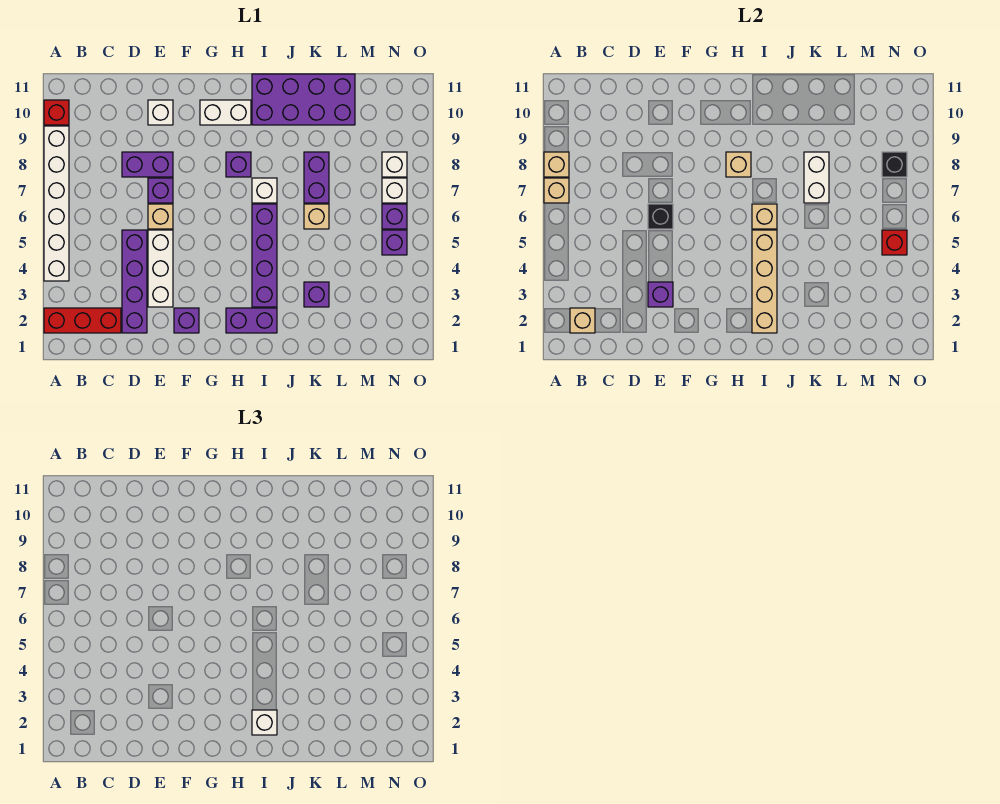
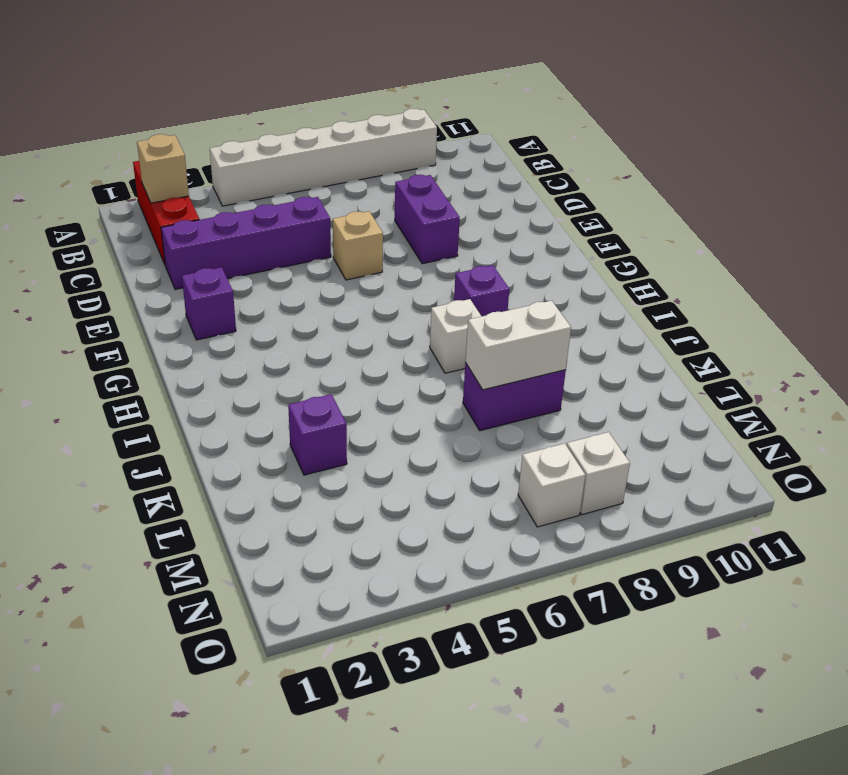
none -> red brick A10 level 1
none -> white brick E3:E5 level 1
none -> purple brick E7 level 1
none -> white brick E10 level 1

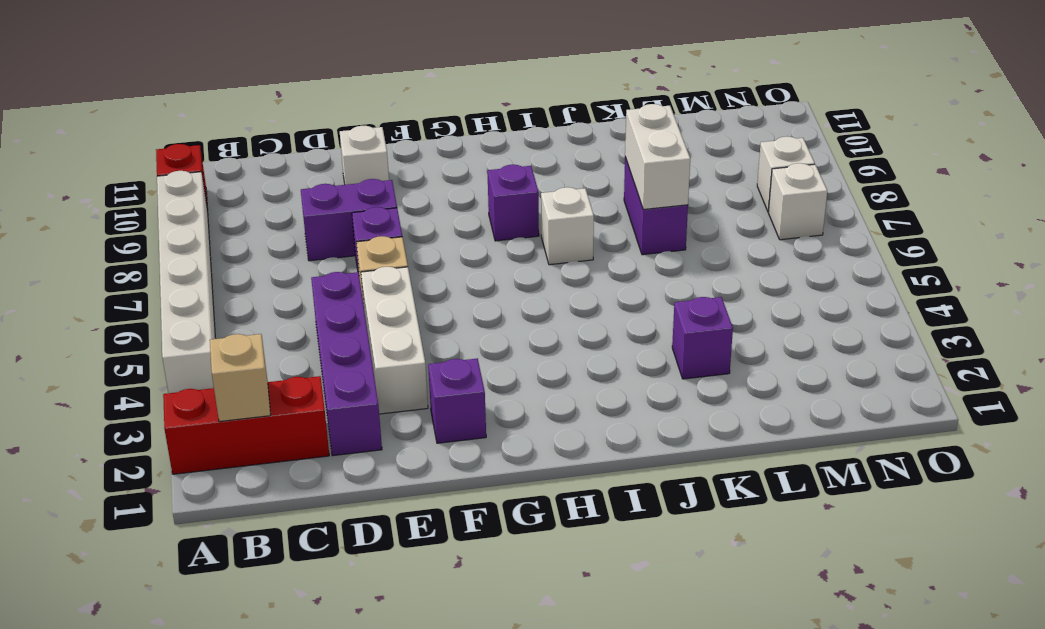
none -> white brick G10:H10 level 1
none -> purple brick H2:I2 level 1
none -> purple brick I3:I6 level 1
none -> purple brick I10:L11 level 1

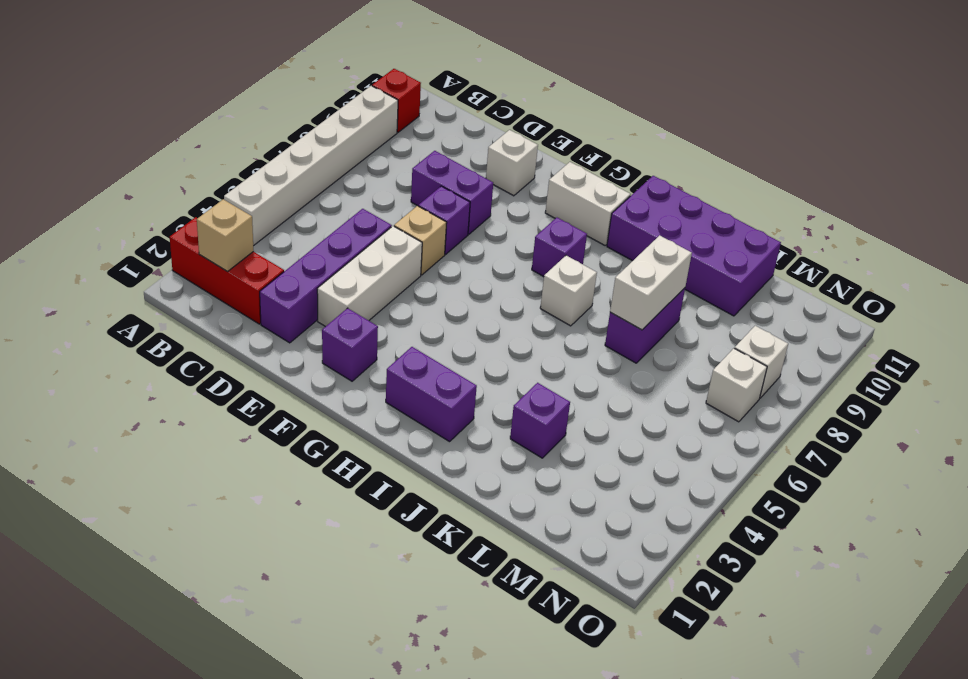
none -> purple brick I3:I6 level 1
none -> tan brick K6 level 1
none -> purple brick N5 level 1
none -> purple brick N6 level 1

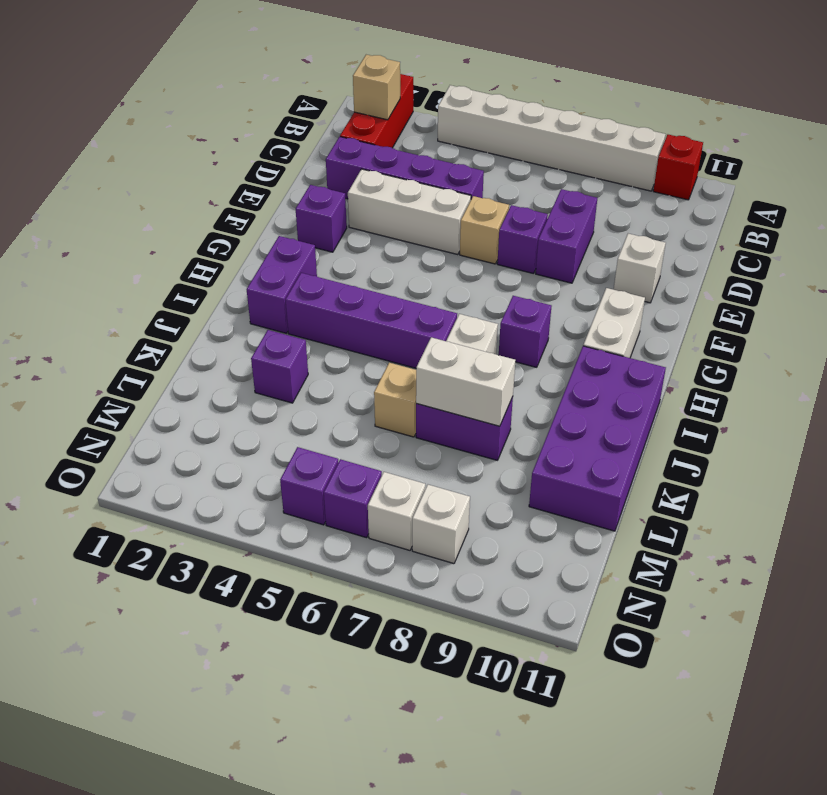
none -> tan brick A7 level 2
none -> tan brick A8 level 2
none -> purple brick E3 level 2
none -> black brick E6 level 2

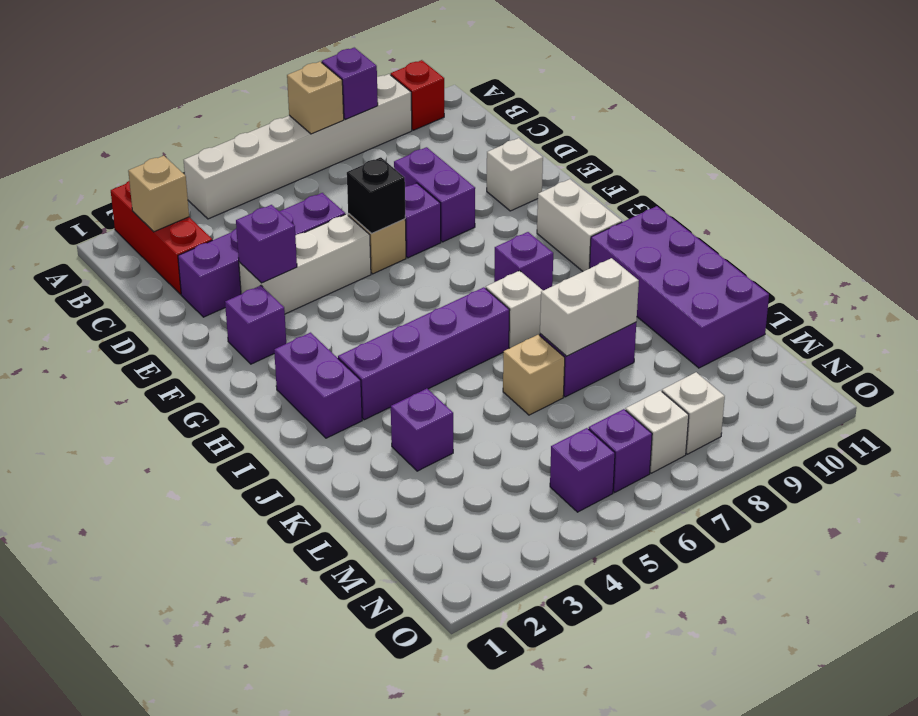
purple brick A8 level 2 -> tan brick A8 level 2
none -> tan brick H8 level 2
none -> tan brick I2:I5 level 2
none -> tan brick I6 level 2
none -> red brick N5 level 2

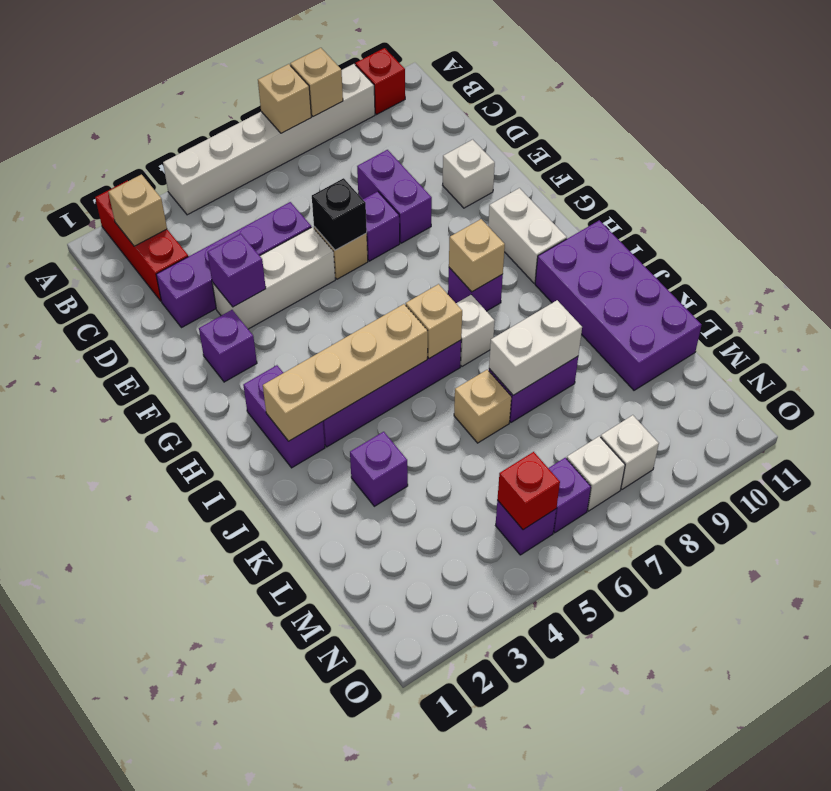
none -> black brick N8 level 2
none -> white brick I2 level 3

